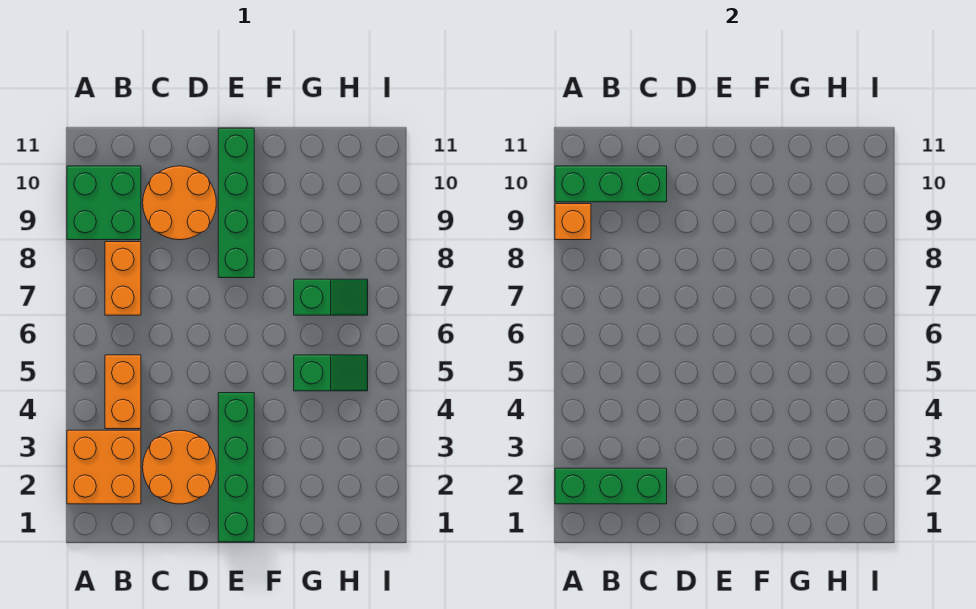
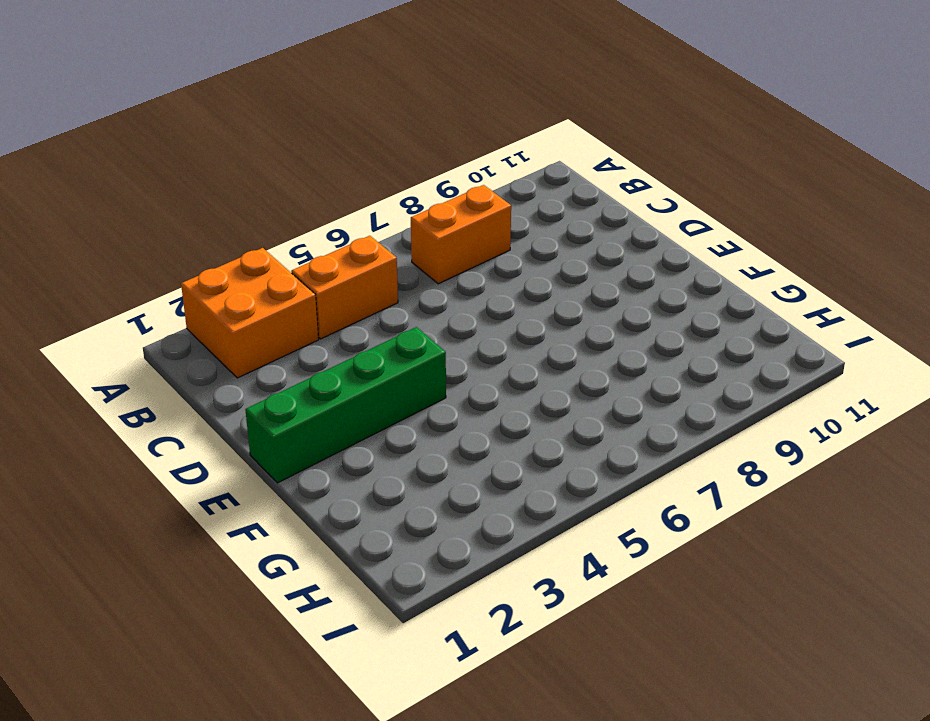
none -> green brick A9:B10 level 1
none -> orange round brick C2:D3 level 1
none -> orange round brick C9:D10 level 1

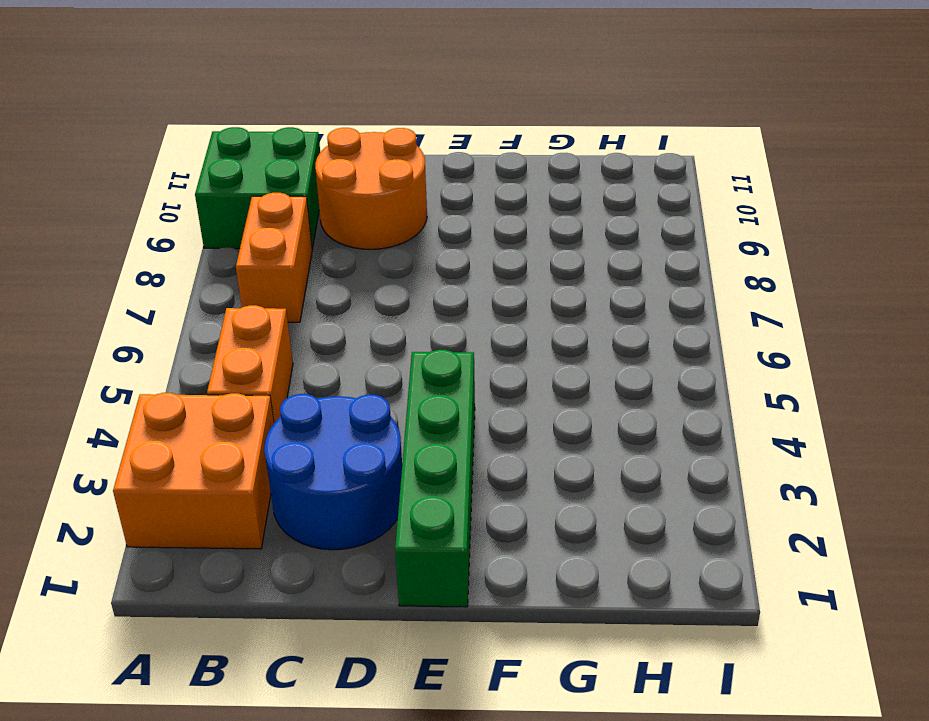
blue round brick C2:D3 level 1 -> orange round brick C2:D3 level 1
none -> green brick E8:E11 level 1
none -> green slope G5:H5 level 1 top G
none -> green slope G7:H7 level 1 top G

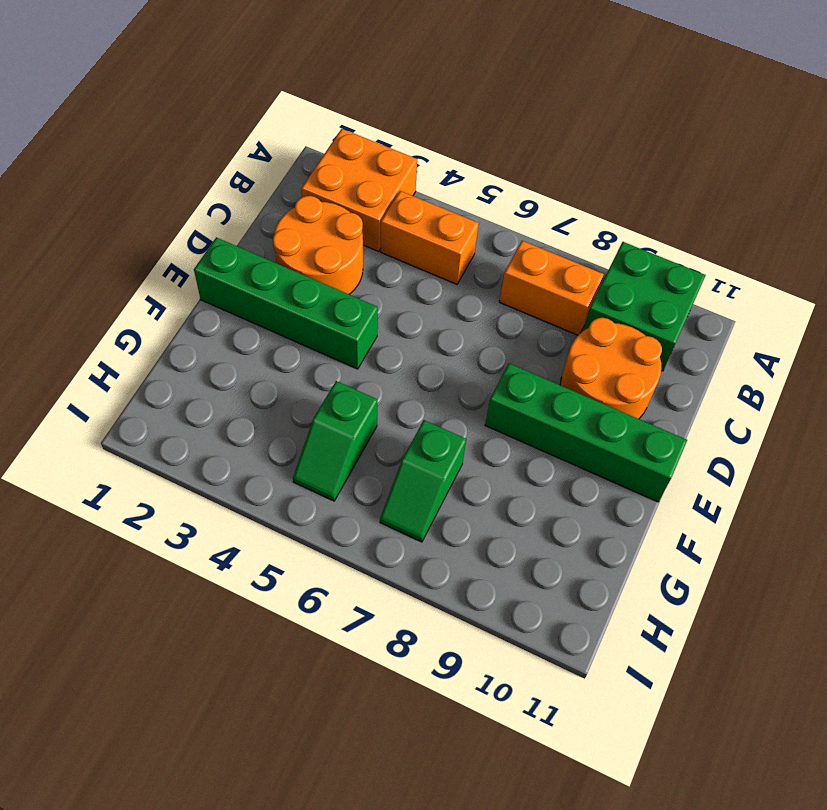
none -> green brick A2:C2 level 2
none -> orange brick A9 level 2
none -> green brick A10:C10 level 2

